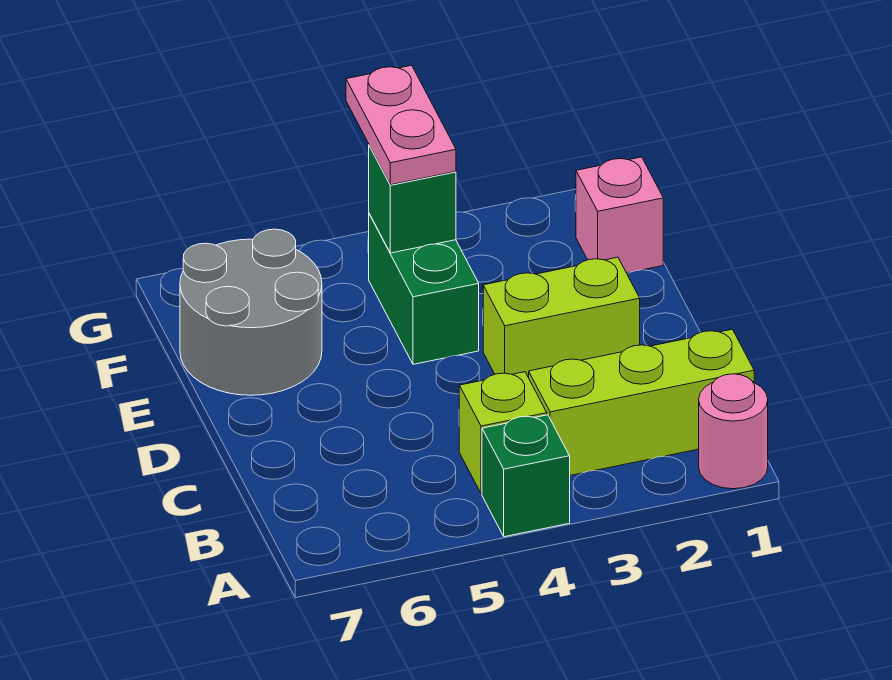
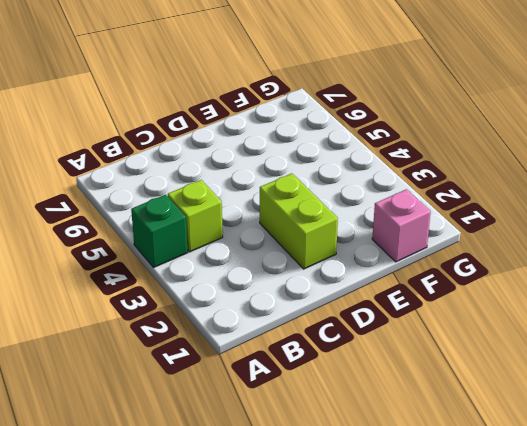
none -> pink round brick A1 level 1
none -> lime brick B1:B3 level 1

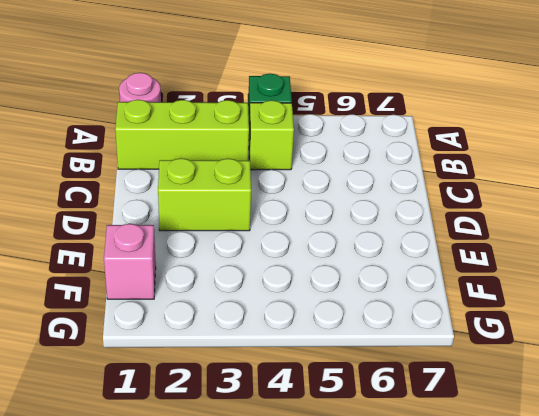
none -> green brick E4:F4 level 1
none -> grey round brick E6:F7 level 1

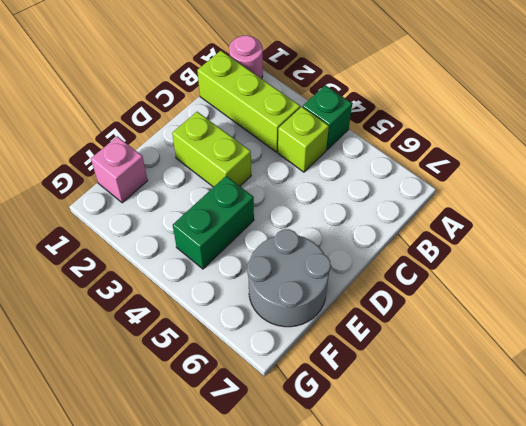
none -> green brick F4 level 2
none -> pink plate F4:G4 level 3

